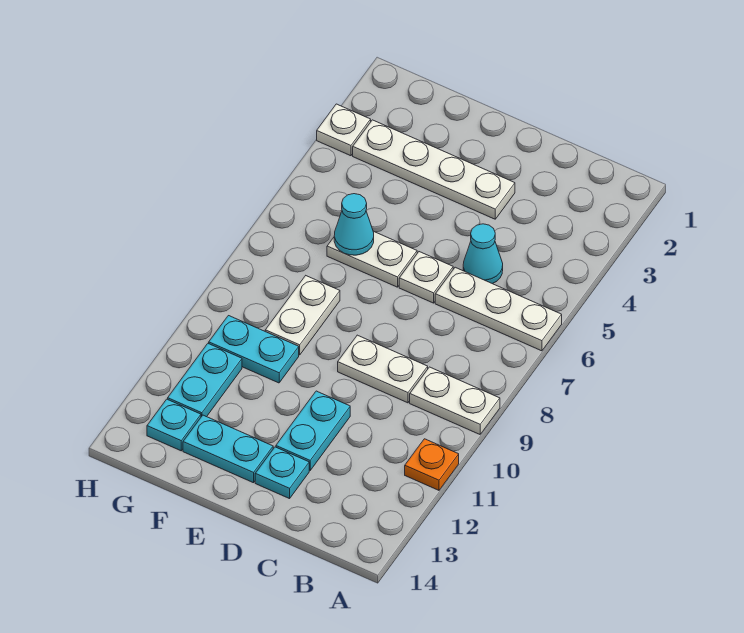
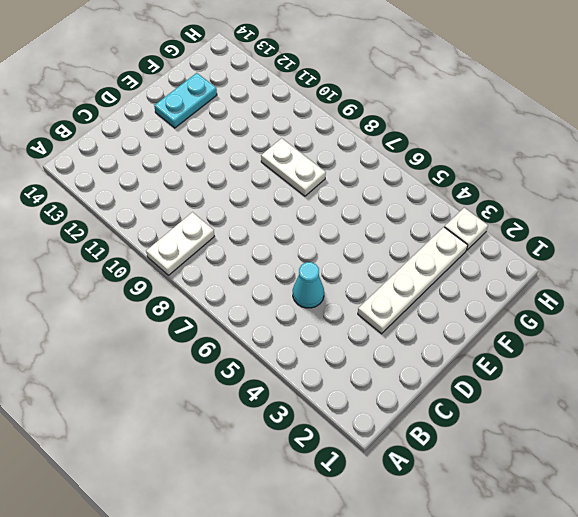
none -> white plate A6:C6 level 1
none -> orange plate A11 level 1
none -> white plate C9:D9 level 1

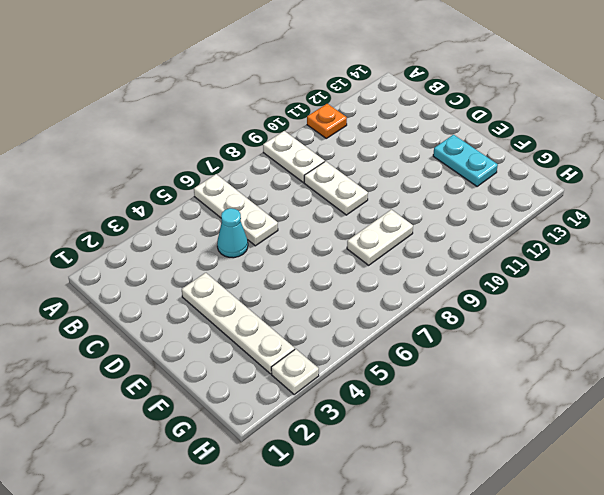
none -> white plate D6 level 1
none -> cyan plate D11:D12 level 1
none -> cyan plate D13 level 1

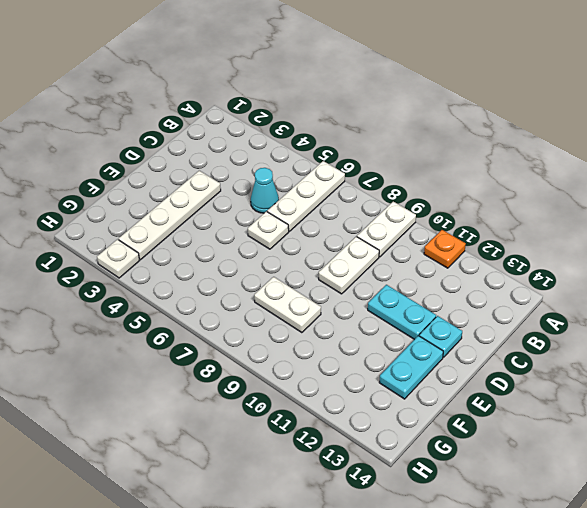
none -> white plate E6:F6 level 1
none -> cyan plate F10:G10 level 1
none -> cyan plate G11:G12 level 1

